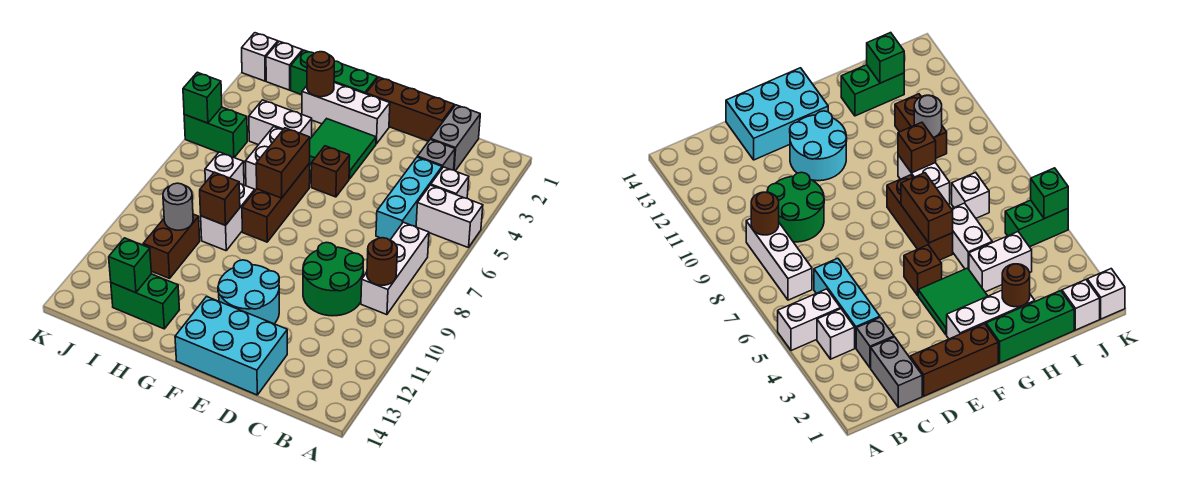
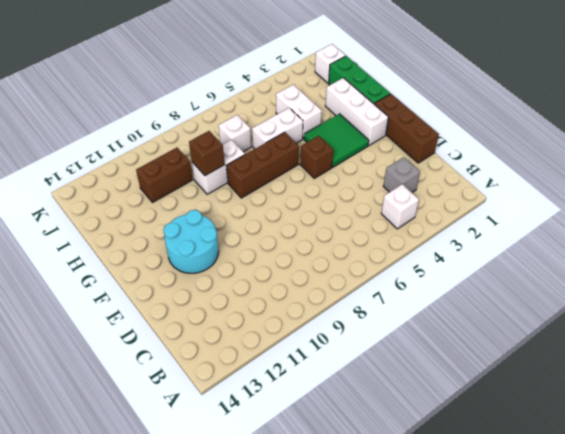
none -> white brick A5:B5 level 1
none -> white brick B7:B9 level 1
none -> grey brick C1:C2 level 1
none -> cyan brick C4:C6 level 1

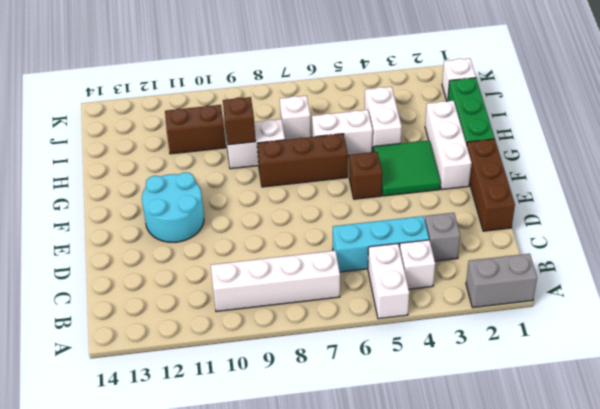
grey brick A1:A2 level 1 -> grey brick C1:C2 level 1
white brick B7:B10 level 1 -> white brick B7:B9 level 1
none -> green round brick C9:D10 level 1
none -> cyan brick D13:F14 level 1
none -> green brick H13:I13 level 1
none -> green brick J5:K5 level 1

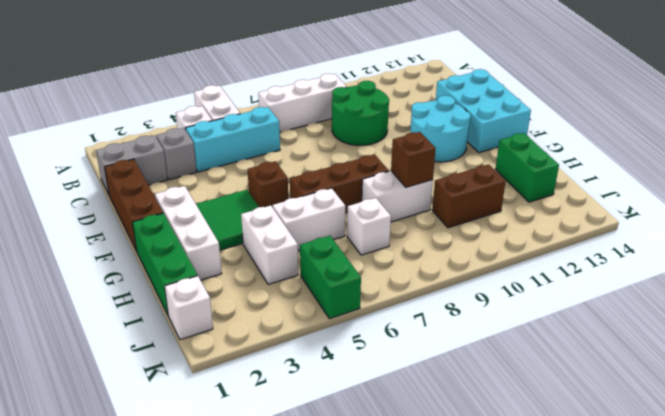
none -> white brick K1 level 1
none -> brown round brick B9 level 2
none -> brown brick G6:G7 level 2
none -> brown round brick H2 level 2

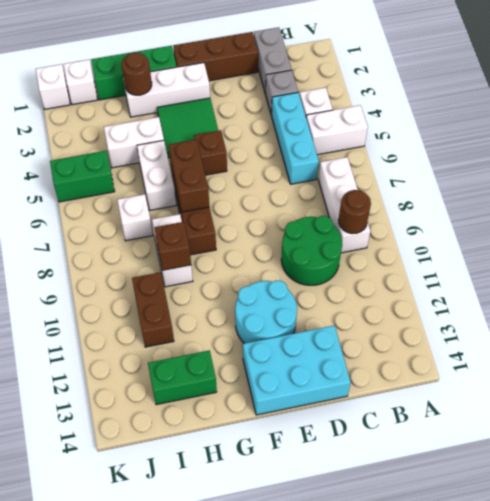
none -> grey round brick I10 level 2
none -> green brick I13 level 2
none -> green brick K5 level 2

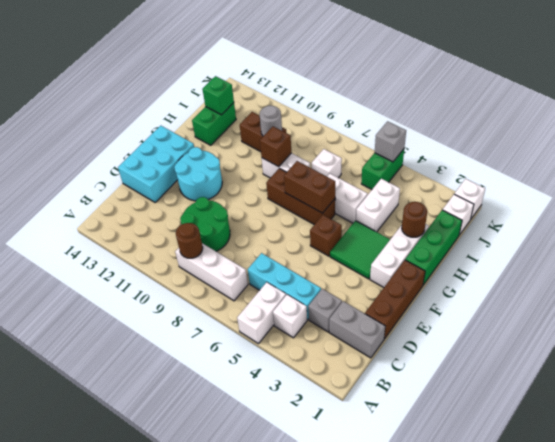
grey brick K5 level 2 -> green brick K5 level 2

